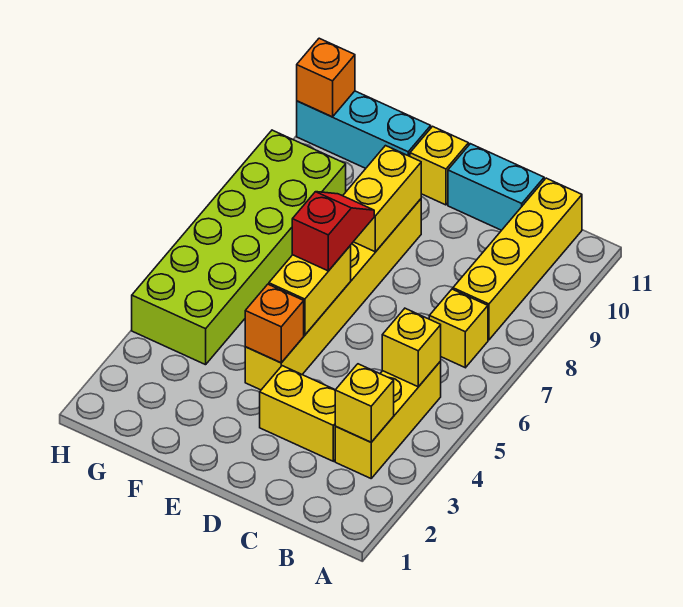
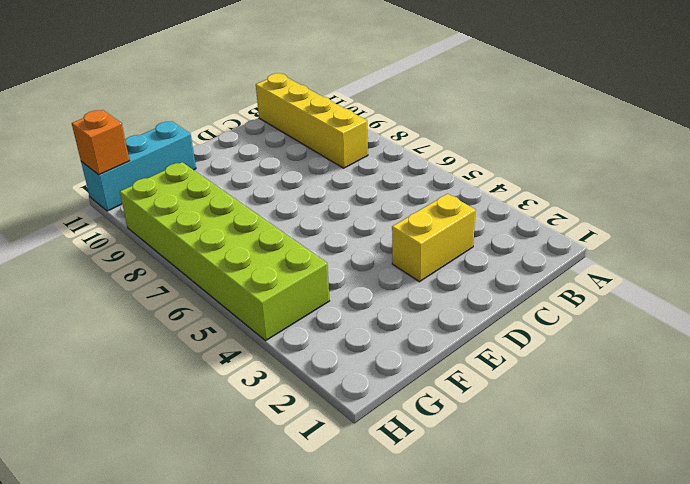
none -> yellow brick B3:B5 level 1
none -> yellow brick B7 level 1
none -> cyan brick C11:D11 level 1

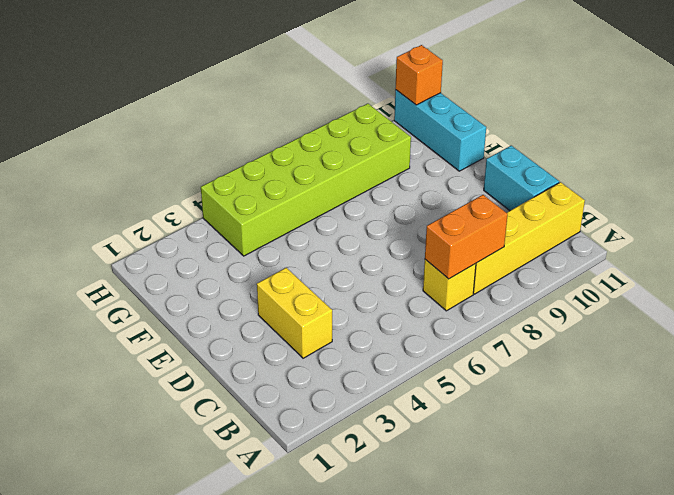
orange brick B7:B8 level 2 -> none
none -> yellow brick B3:B5 level 1
none -> yellow brick E4:E9 level 1
none -> yellow brick E11 level 1

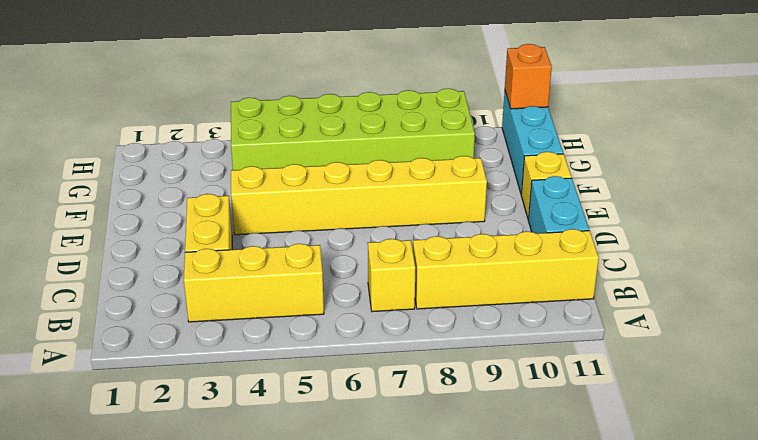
none -> yellow brick B3 level 2
none -> yellow brick B5 level 2
none -> orange brick E4 level 2

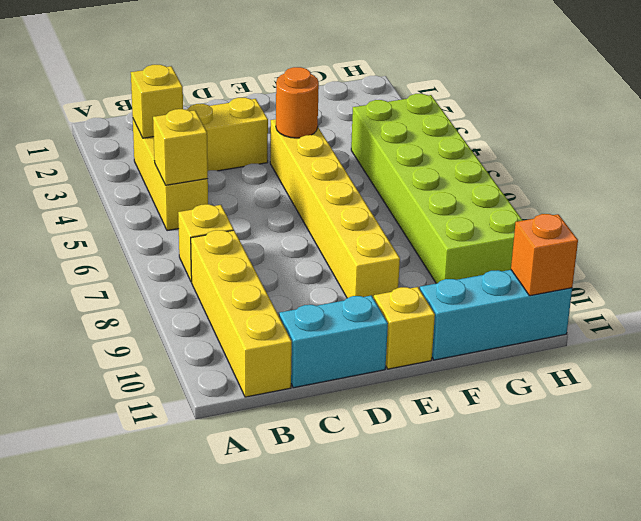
orange round brick E4 level 2 -> orange brick E4 level 2
none -> yellow brick E5:E6 level 2
none -> yellow brick E8:E9 level 2
none -> red slope E6:E7 level 3 top 6

